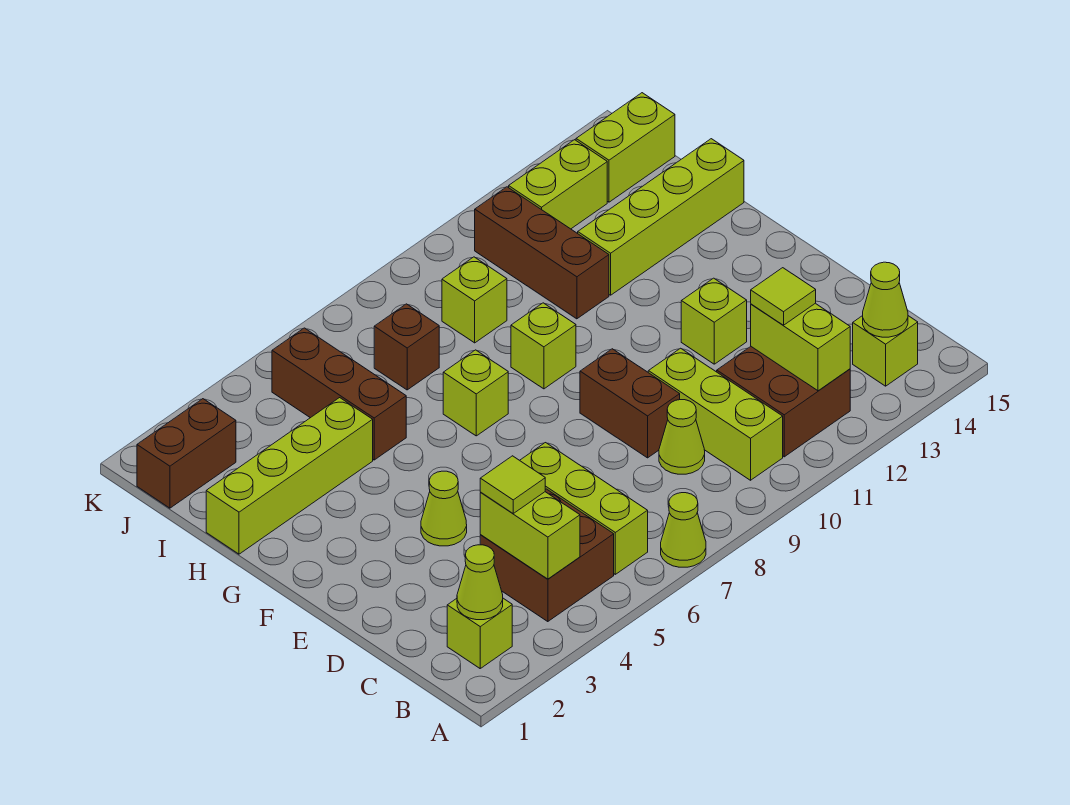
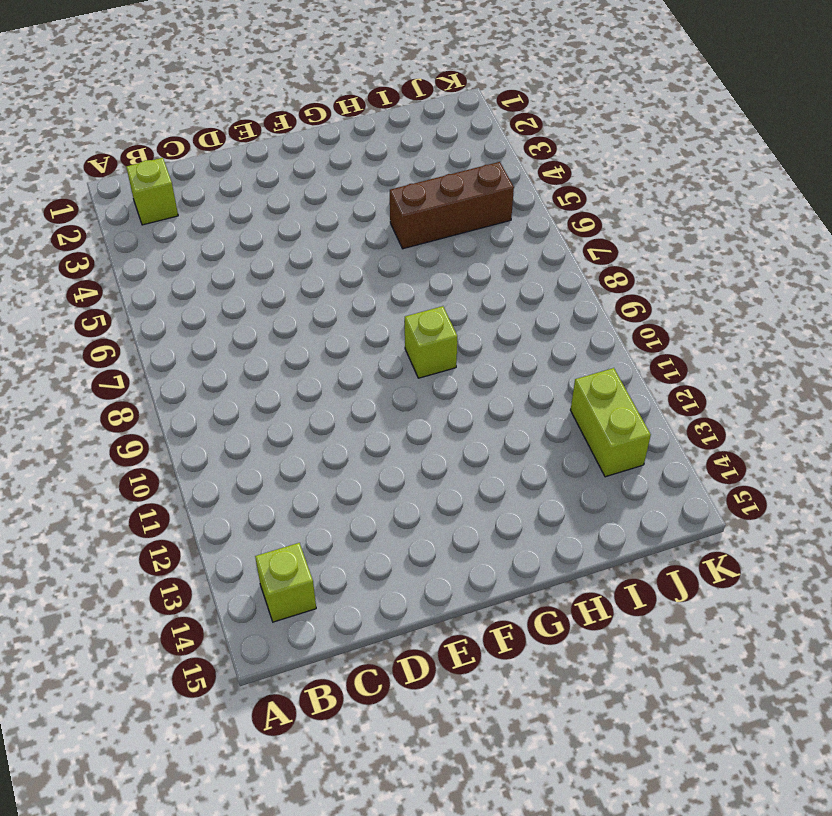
none -> lime cone A7 level 1
none -> brown brick B4:C5 level 1
none -> lime brick B6:D6 level 1

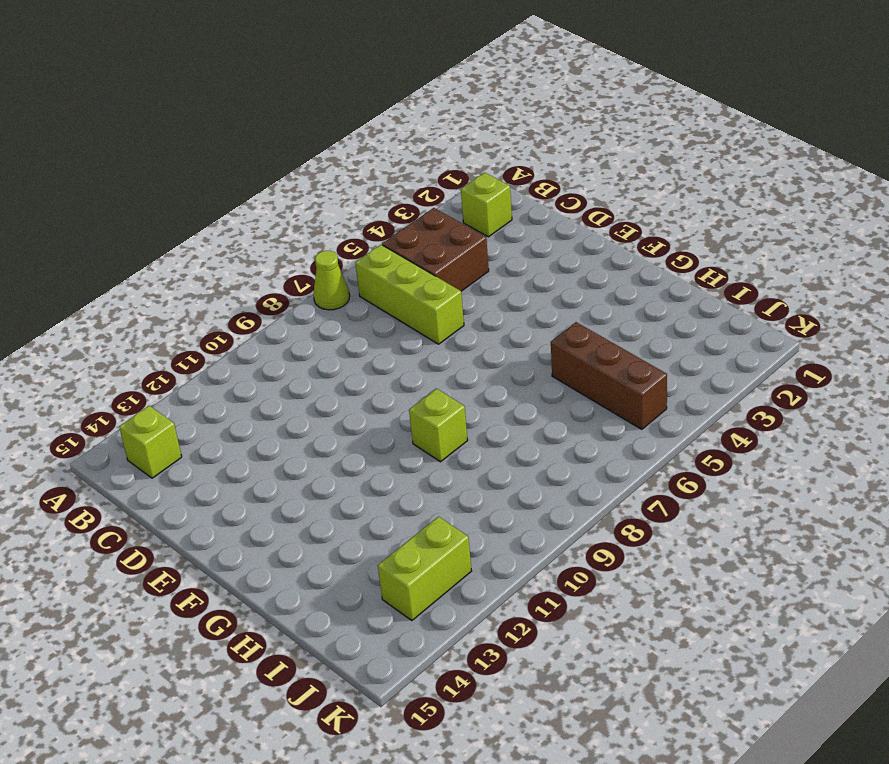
none -> lime brick B10:D10 level 1
none -> brown brick B11:C12 level 1
none -> lime cone C9 level 1

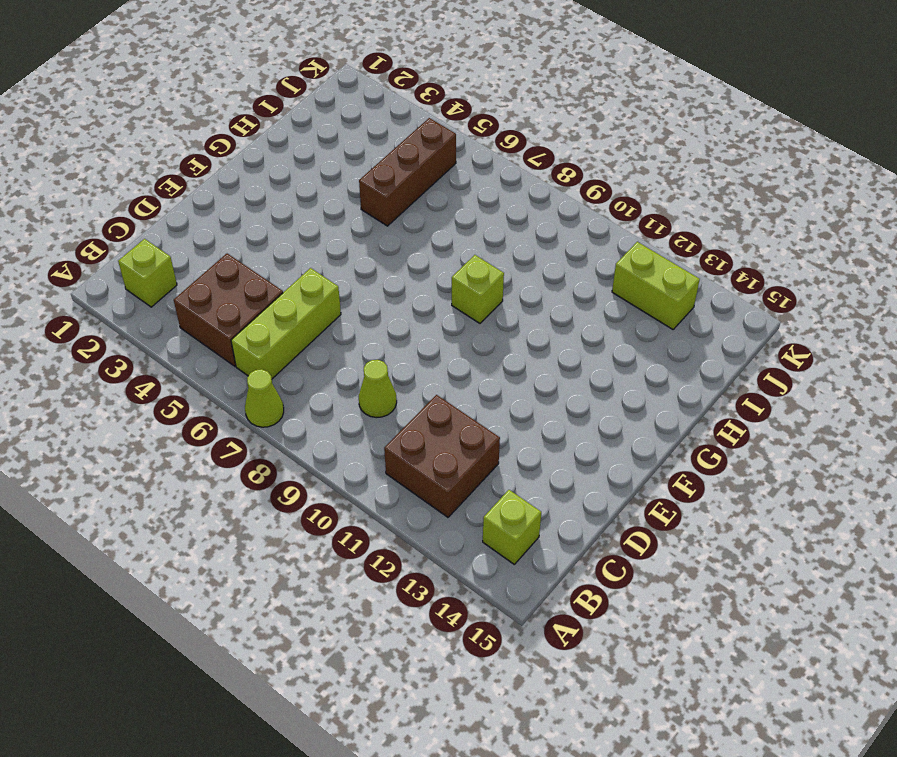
none -> lime brick B10:D10 level 1
none -> brown brick D9:E9 level 1
none -> lime cone E4 level 1

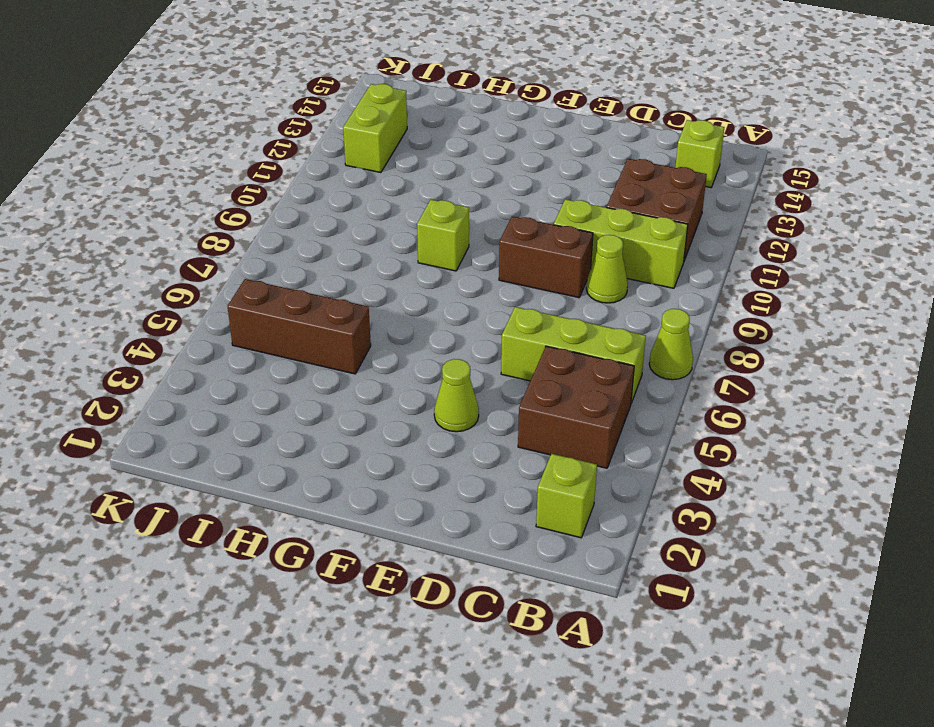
none -> lime brick E12 level 1
none -> lime brick G7 level 1
none -> lime brick H1:H4 level 1

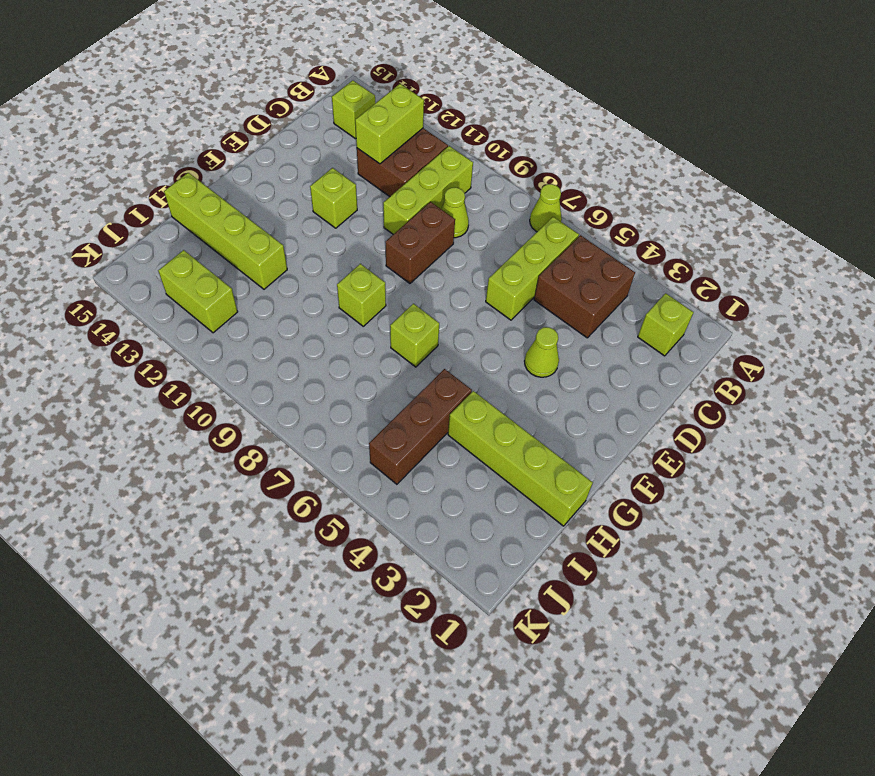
none -> brown brick H11:J11 level 1
none -> brown brick I7 level 1
none -> lime brick I9 level 1

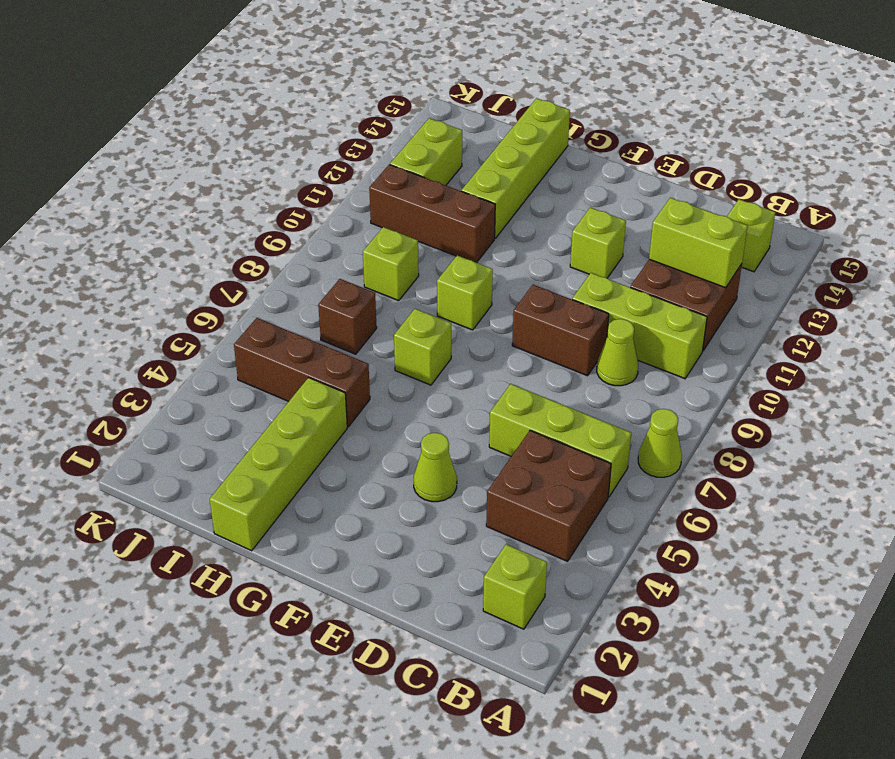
none -> brown brick J1:J2 level 1
none -> lime brick J14:J15 level 1
none -> lime cone B2 level 2

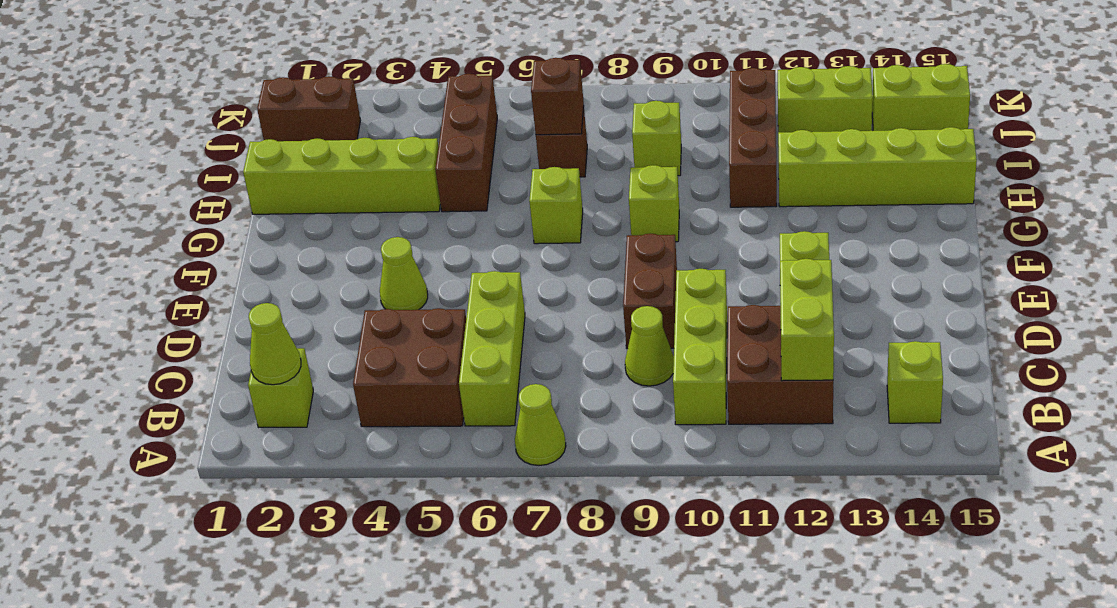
brown brick I7 level 2 -> none
none -> lime brick B4:C4 level 2
none -> lime cone B14 level 2
none -> lime tile C4 level 3

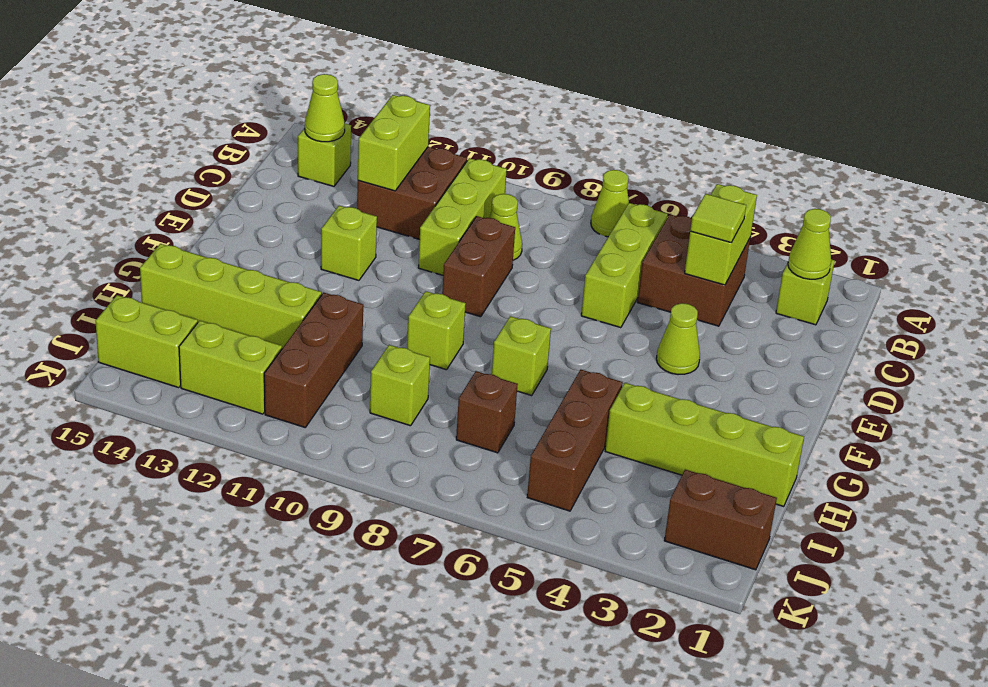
none -> lime tile C12 level 3

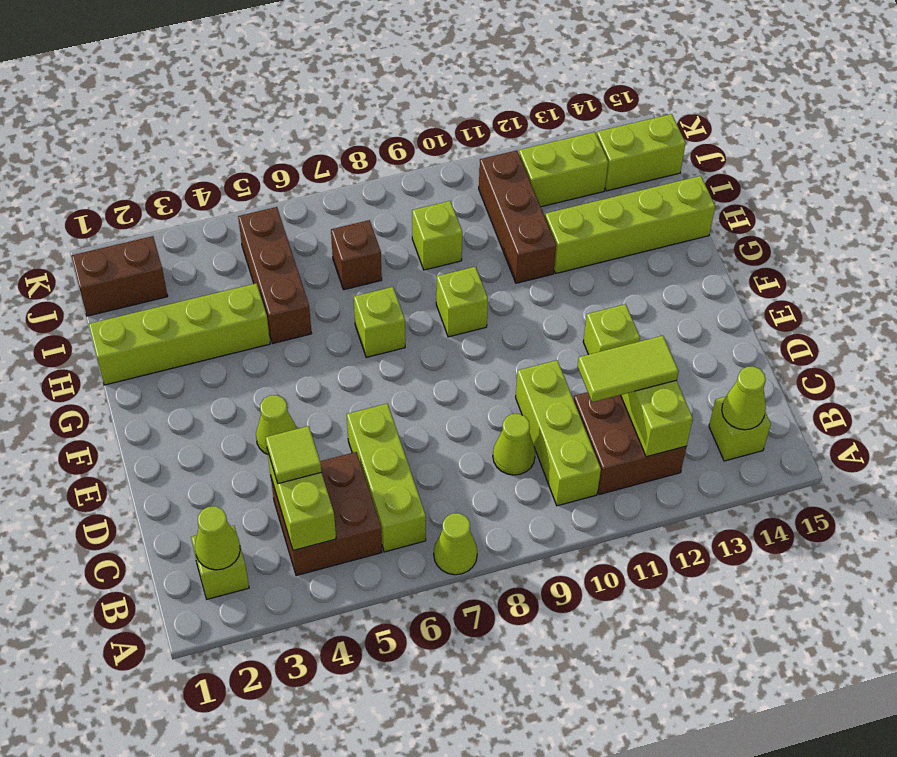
lime tile C11:C12 level 3 -> lime tile C12 level 3
none -> brown brick D9:E9 level 1

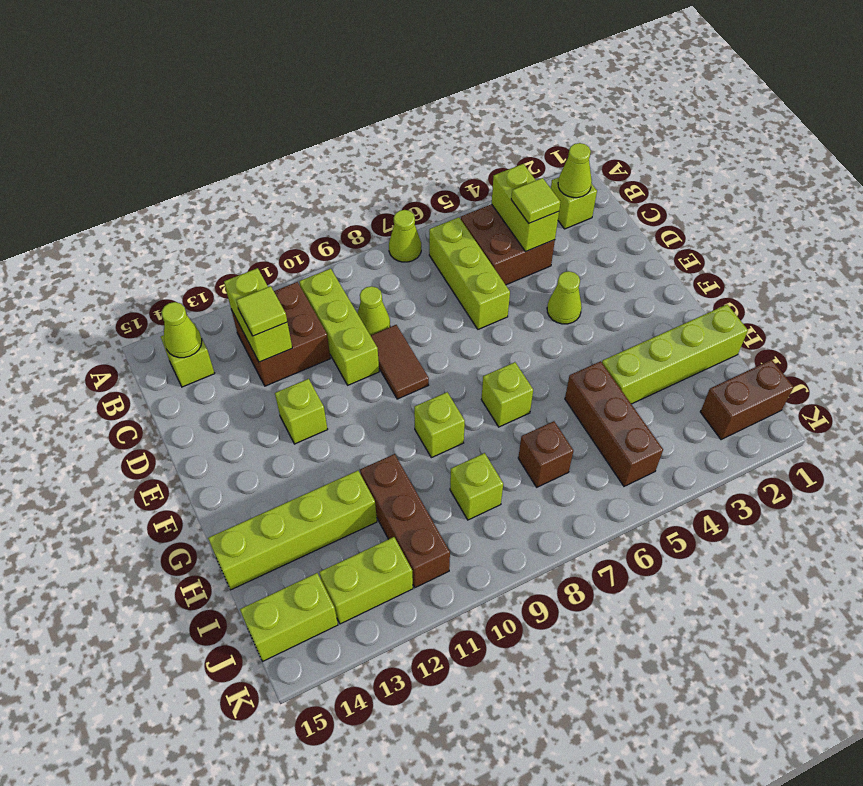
brown tile D9:E9 level 1 -> brown brick D9:E9 level 1

